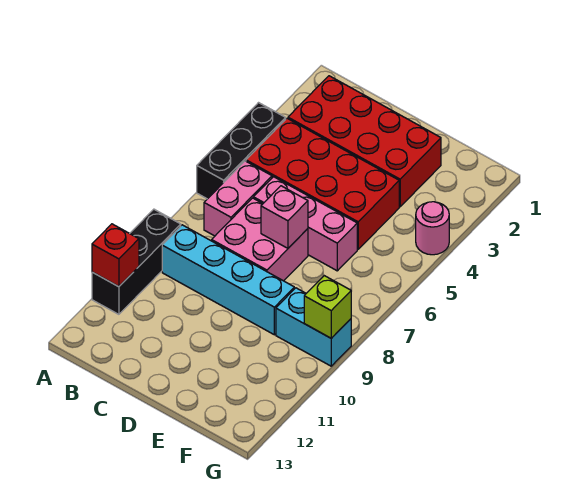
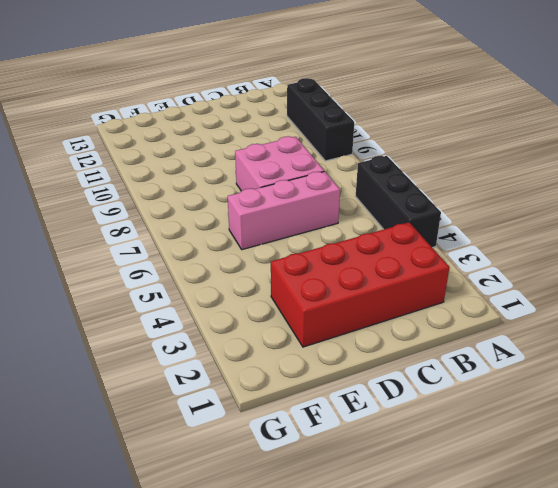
none -> red brick B4:E5 level 1
none -> pink brick B6:B7 level 1
none -> cyan brick B9:E9 level 1

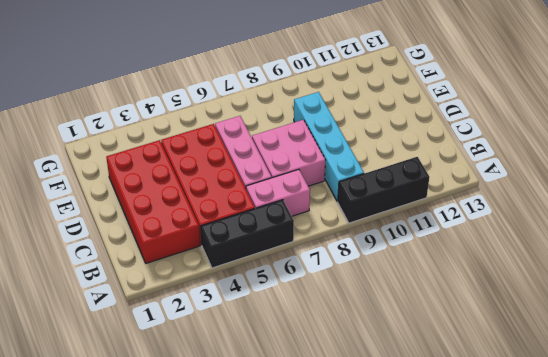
none -> cyan brick F9:G9 level 1
none -> pink round brick G4 level 1
none -> red brick A11 level 2

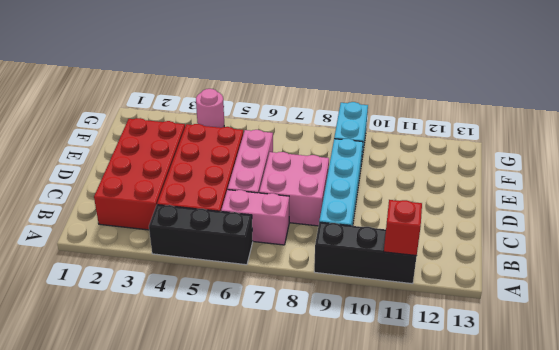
none -> pink brick D7 level 2
none -> lime brick G9 level 2

